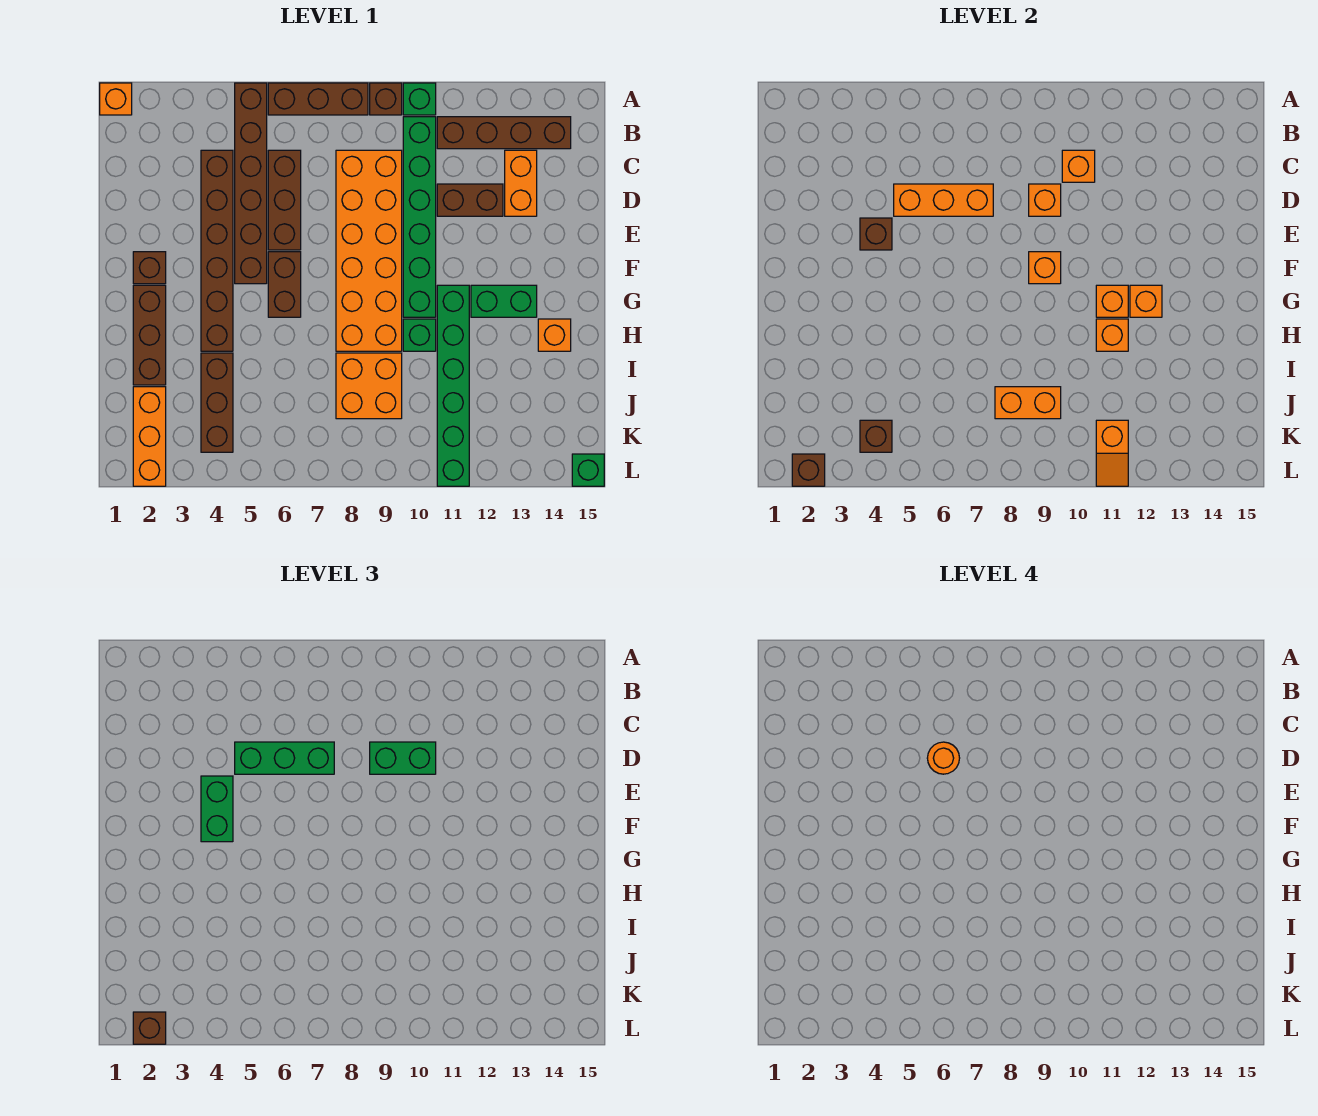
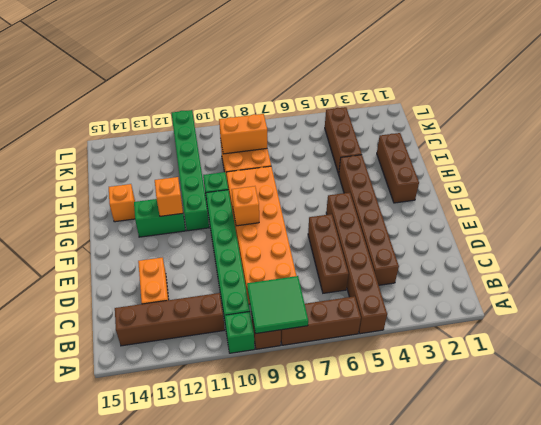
green tile A8:B9 level 2 -> none
none -> orange brick A1 level 1
none -> brown brick D11:D12 level 1
none -> brown brick F2 level 1
none -> brown brick F6:G6 level 1

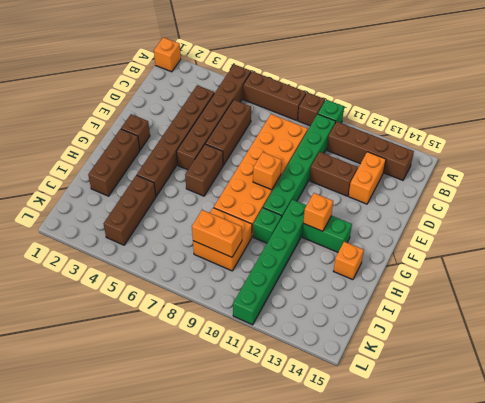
none -> orange brick J2:L2 level 1
none -> green brick L15 level 1
none -> orange brick C10 level 2
none -> orange brick D5:D7 level 2

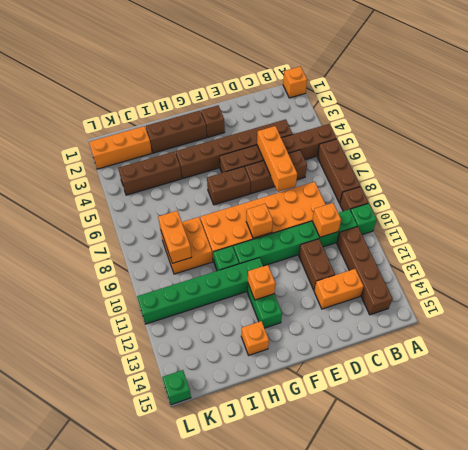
none -> orange brick D9 level 2
none -> brown brick E4 level 2
none -> orange brick G11 level 2
none -> orange brick H11 level 2

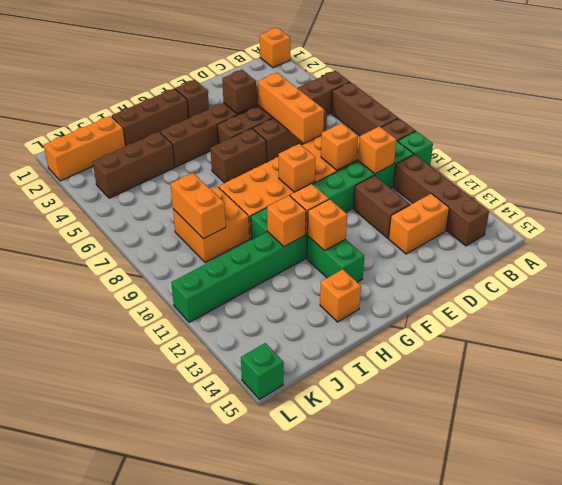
none -> brown brick K4 level 2
none -> orange slope K11:L11 level 2 top K
none -> brown brick L2 level 2
none -> green brick D5:D7 level 3

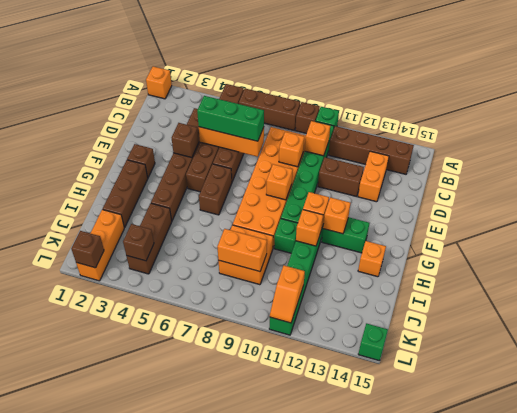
none -> green brick D9:D10 level 3
none -> green brick E4:F4 level 3
none -> brown brick L2 level 3
none -> orange round brick D6 level 4

